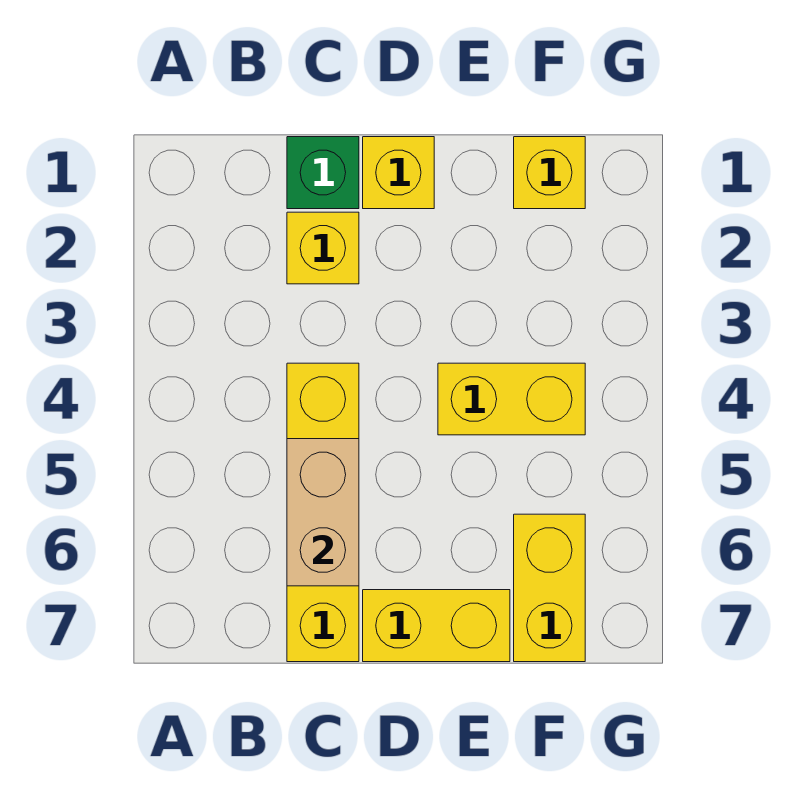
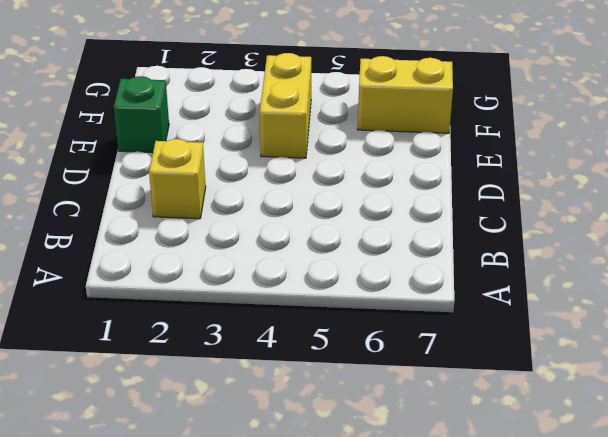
green brick E1 level 1 -> green brick C1 level 1
none -> yellow brick C4:C7 level 1
none -> yellow brick D1 level 1

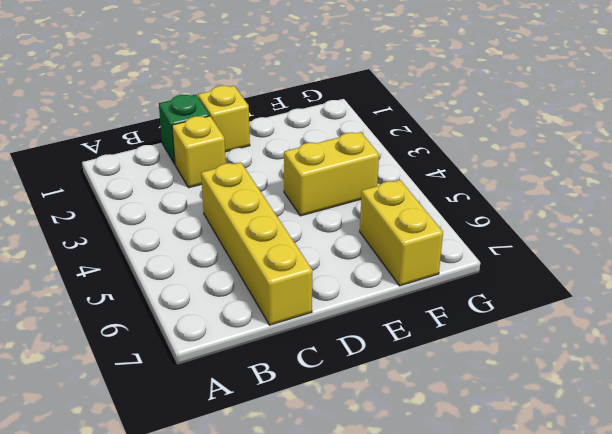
none -> yellow brick D7:E7 level 1
none -> yellow brick F1 level 1

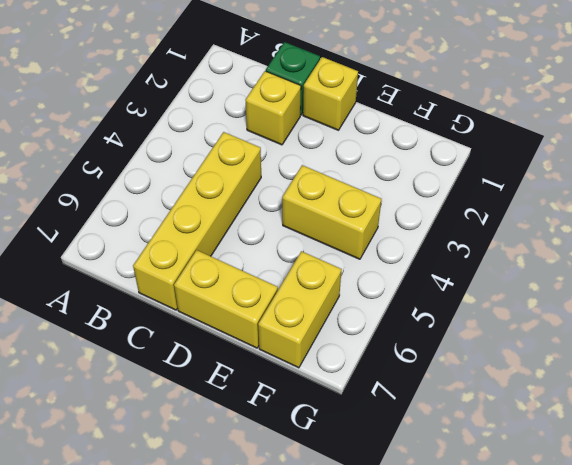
none -> yellow brick F1 level 1
none -> tan brick C5:C6 level 2

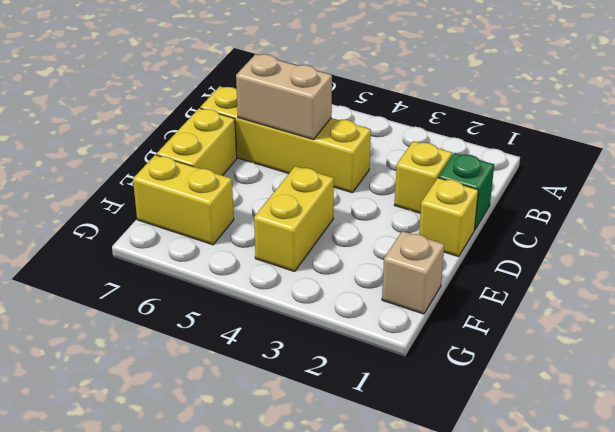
tan brick F1 level 1 -> yellow brick F1 level 1

